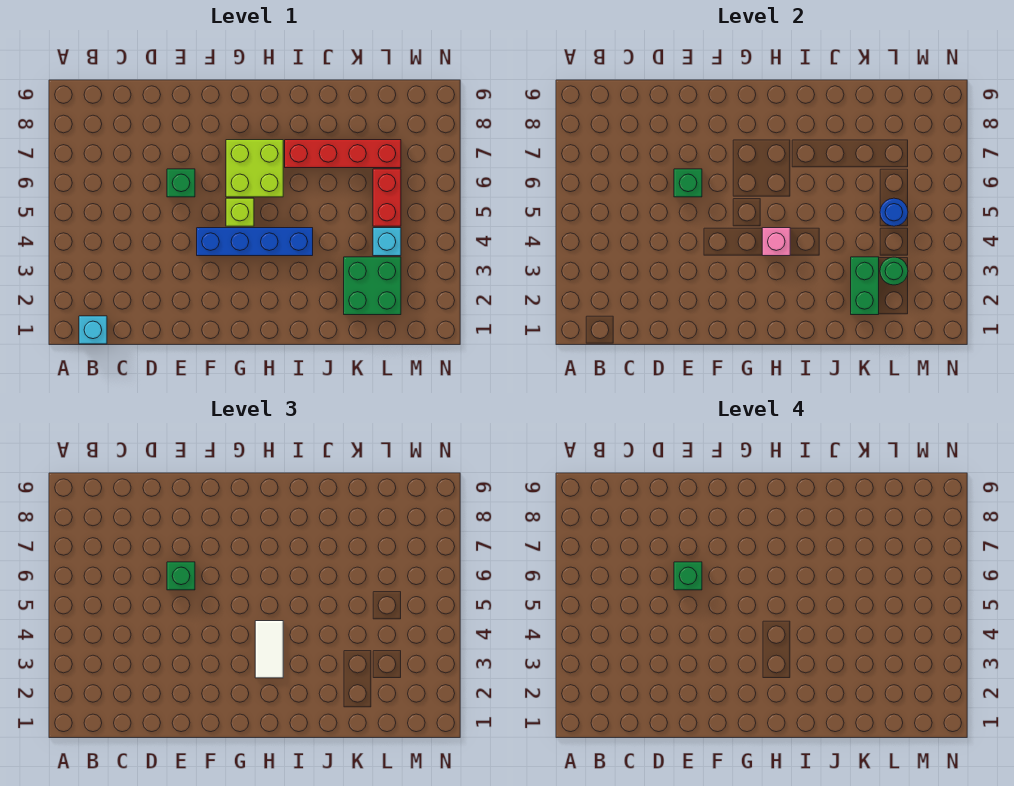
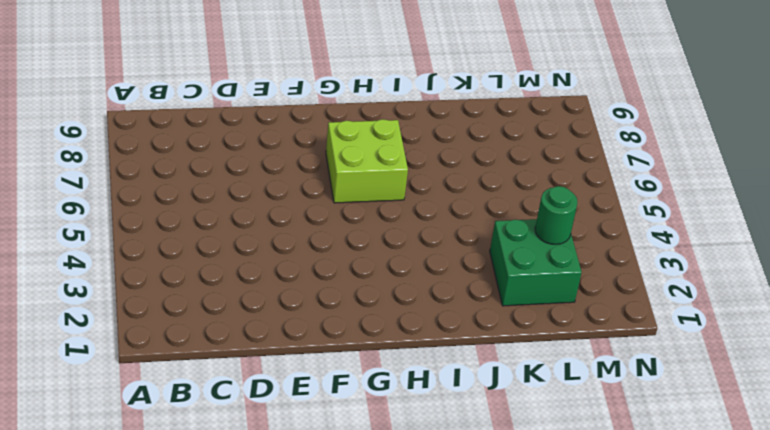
none -> cyan brick B1 level 1
none -> green brick E6 level 1
none -> blue brick F4:I4 level 1

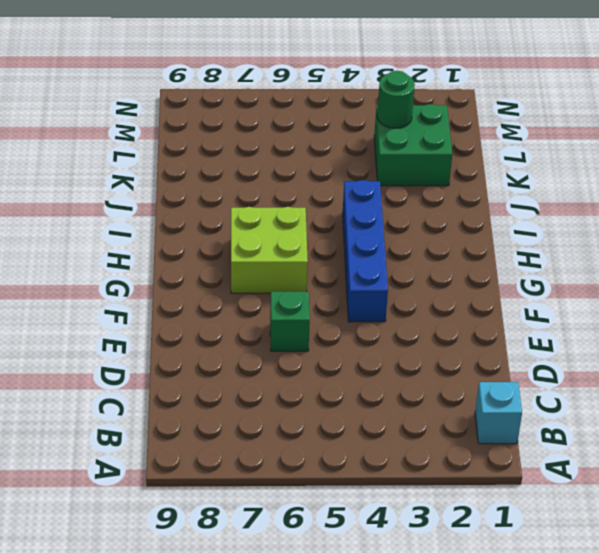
none -> lime brick G5 level 1
none -> red brick I7:L7 level 1
none -> cyan brick L4 level 1

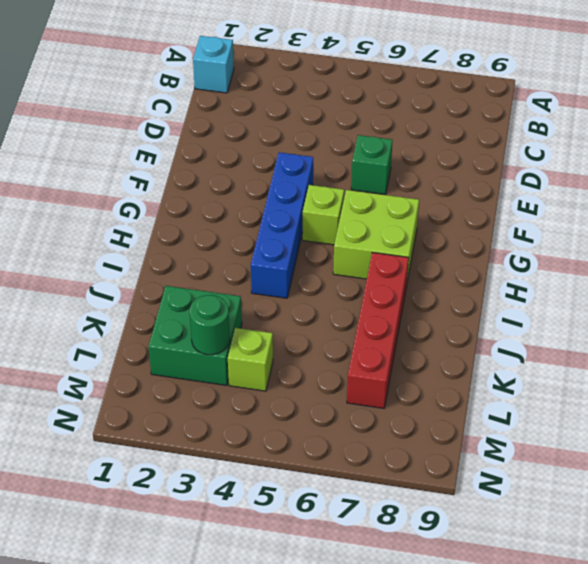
lime brick L4 level 1 -> cyan brick L4 level 1
none -> red brick L5:L6 level 1
none -> green brick E6 level 2
none -> pink brick H4 level 2

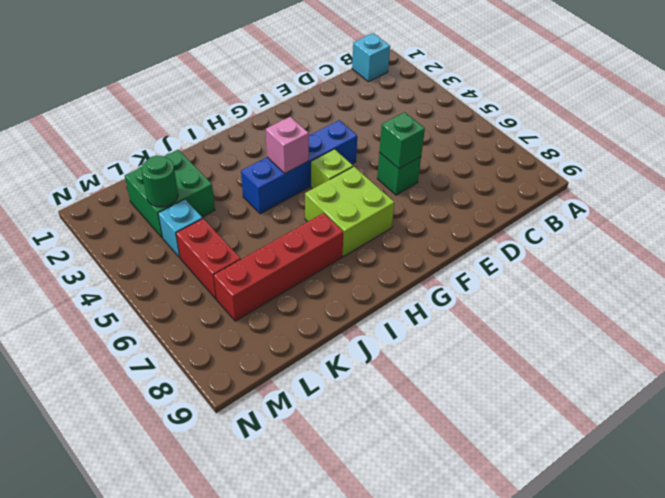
none -> green brick K2:K3 level 2
none -> blue round brick L5 level 2
none -> green brick E6 level 3

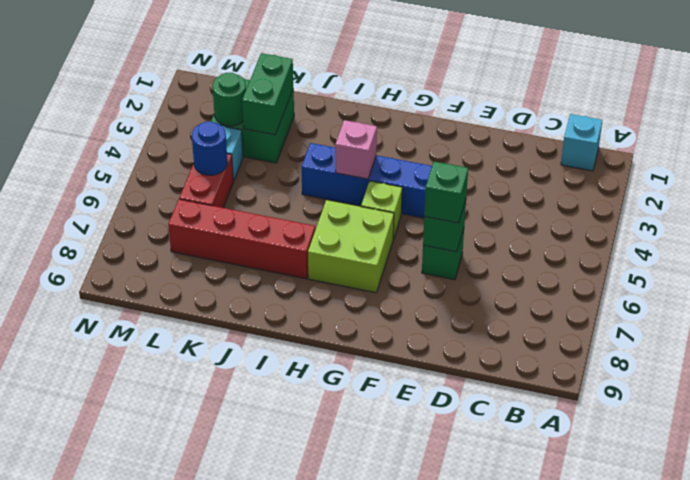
none -> white tile H3:H4 level 3
none -> green brick E6 level 4

